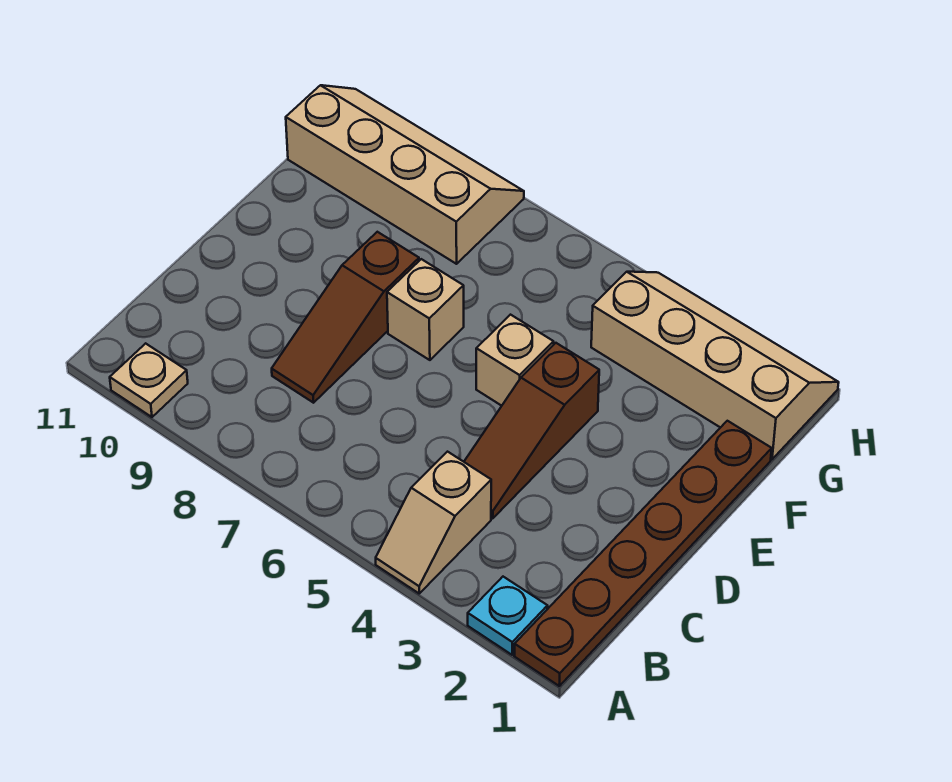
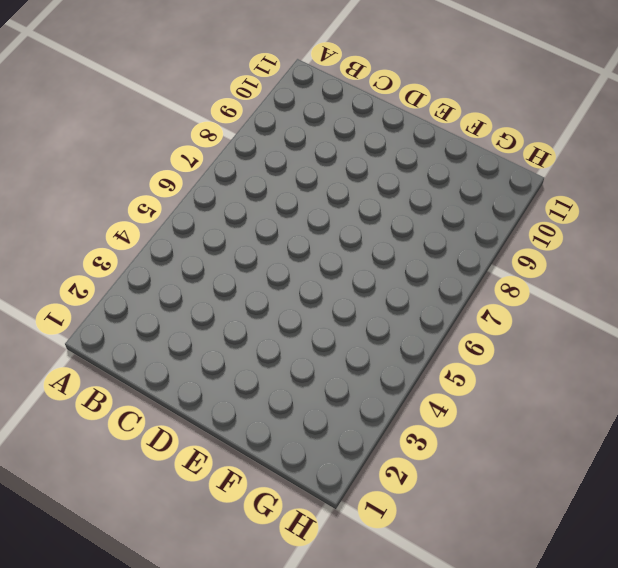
none -> brown plate A1:F1 level 1
none -> cyan plate A2 level 1

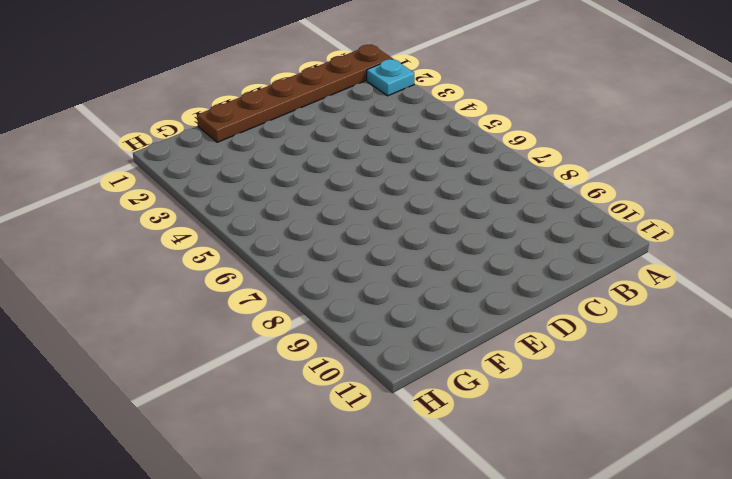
none -> tan slope A4:B4 level 1 top B
none -> tan plate A10 level 1

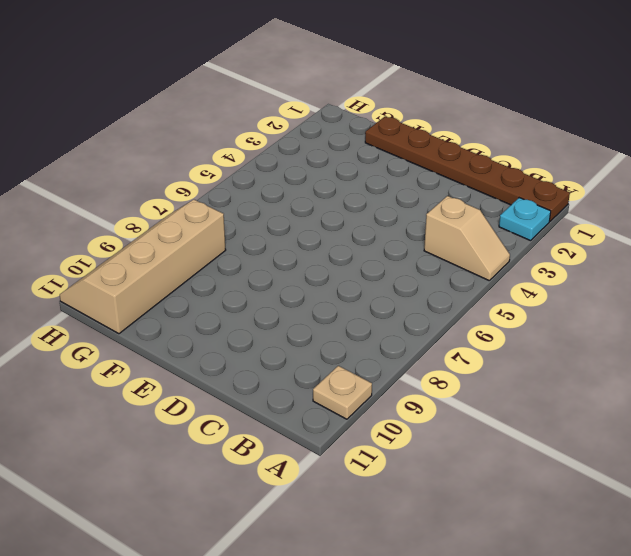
none -> brown slope C4:E4 level 1 top E
none -> brown slope C8:E8 level 1 top E

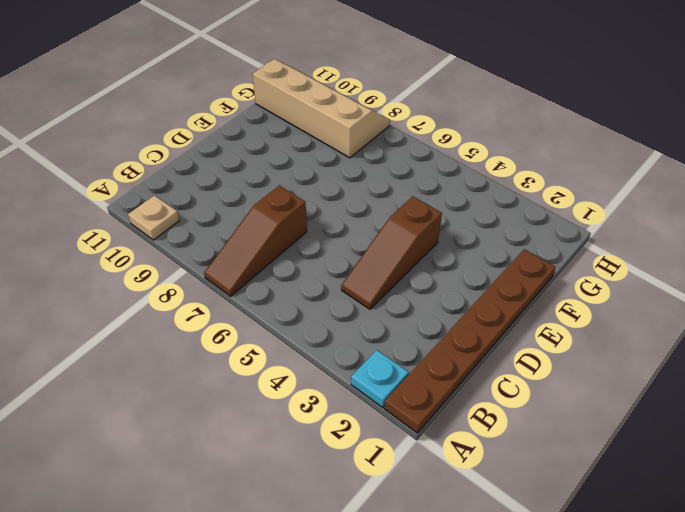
brown slope A7:C7 level 1 top C -> brown slope C8:E8 level 1 top E
none -> tan slope A4:B4 level 1 top B
none -> tan brick E5 level 1

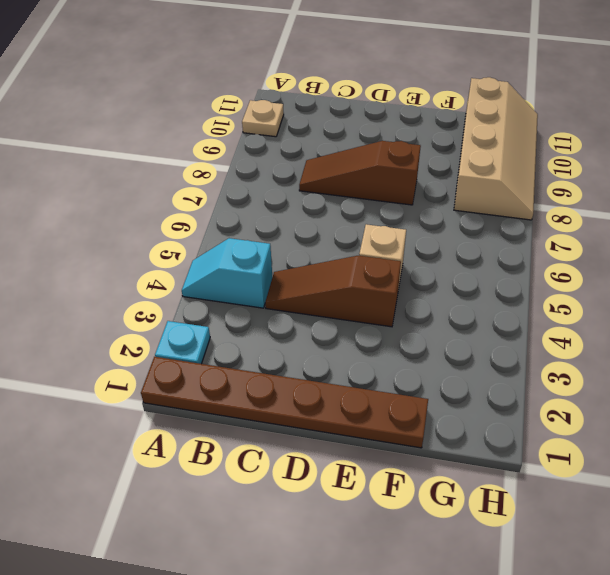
cyan slope A4:B4 level 1 top B -> tan slope A4:B4 level 1 top B
none -> tan brick E7 level 1
none -> tan slope G1:H4 level 1 top G

